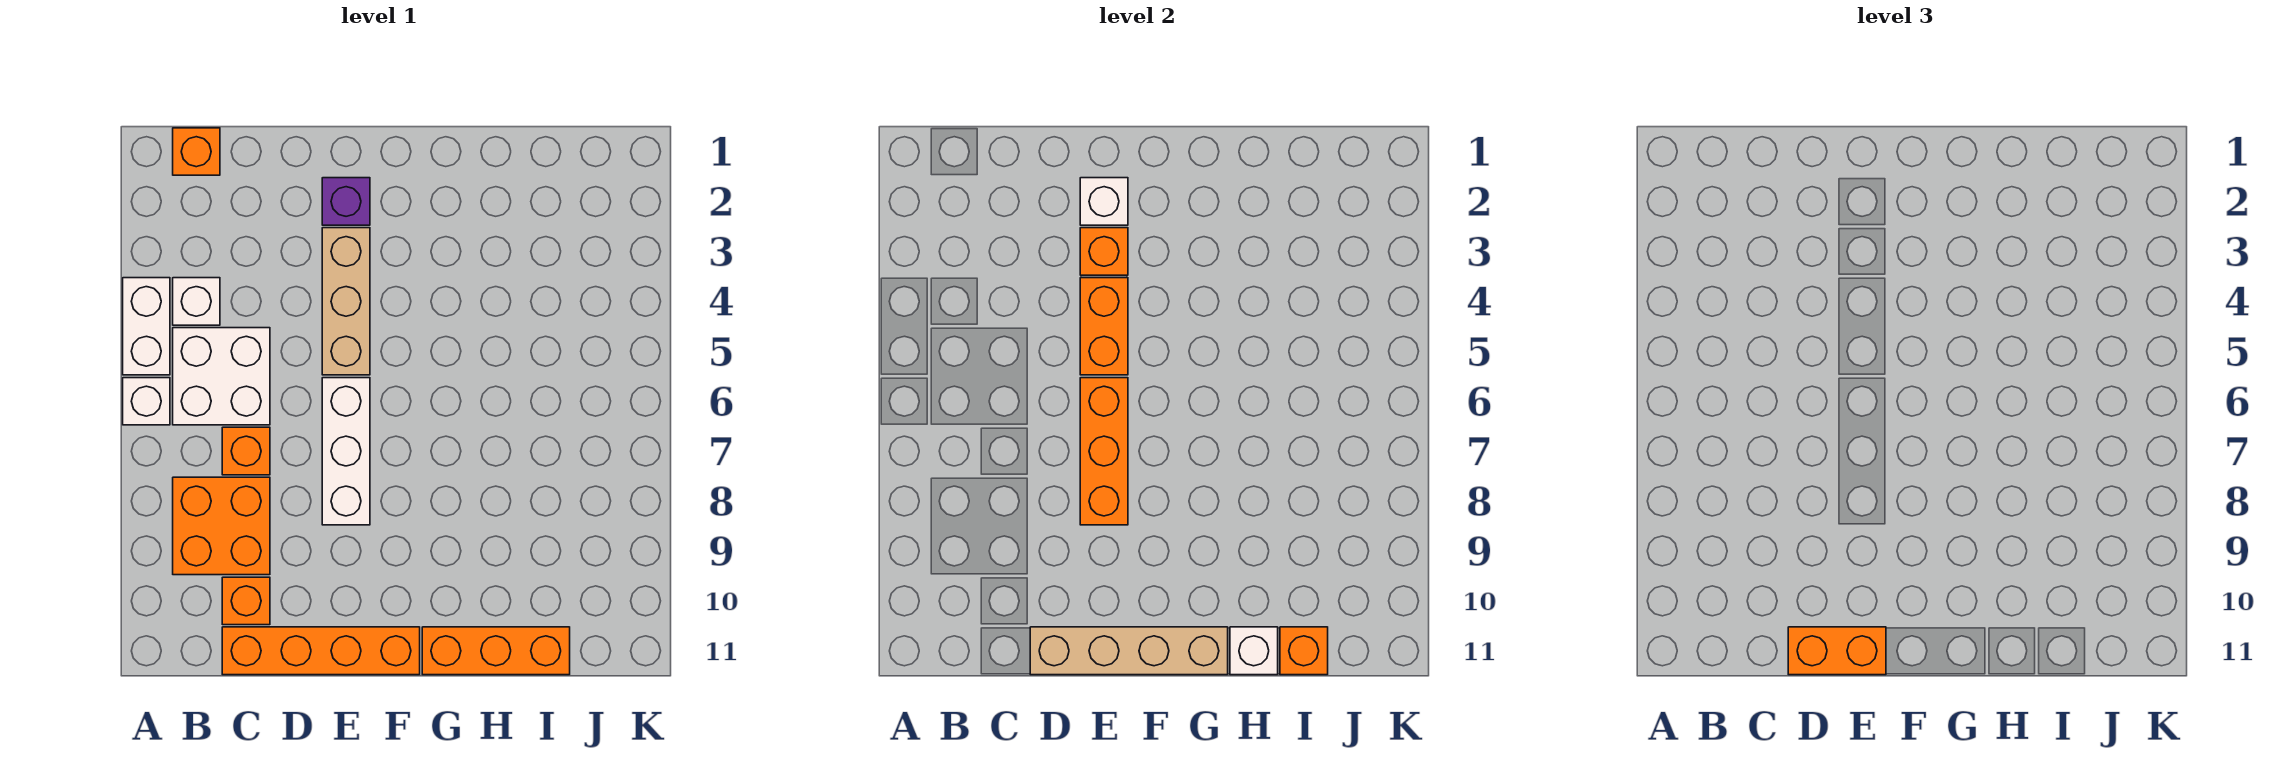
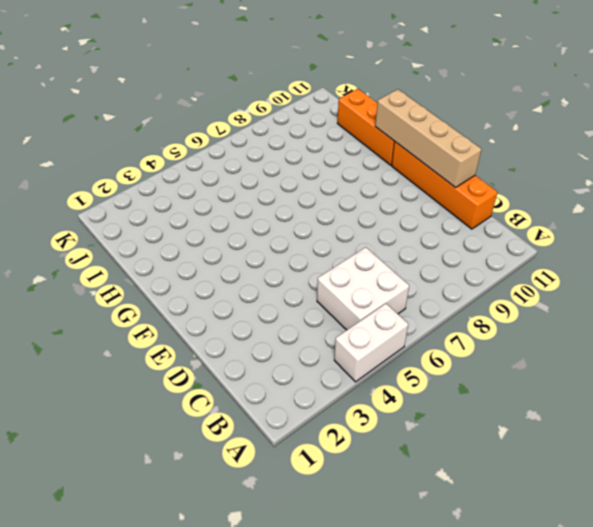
none -> white brick A6 level 1
none -> orange brick B1 level 1
none -> white brick B4 level 1

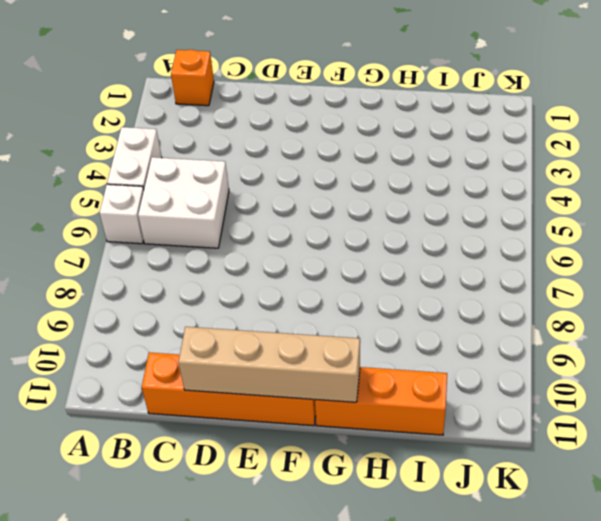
none -> white brick B4 level 1
none -> orange brick B8:C9 level 1
none -> orange brick C7 level 1

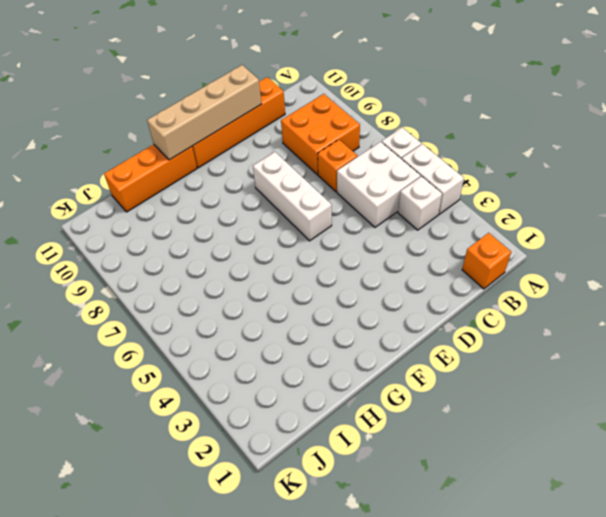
none -> orange brick C10 level 1
none -> purple brick E2 level 1
none -> tan brick E3:E5 level 1

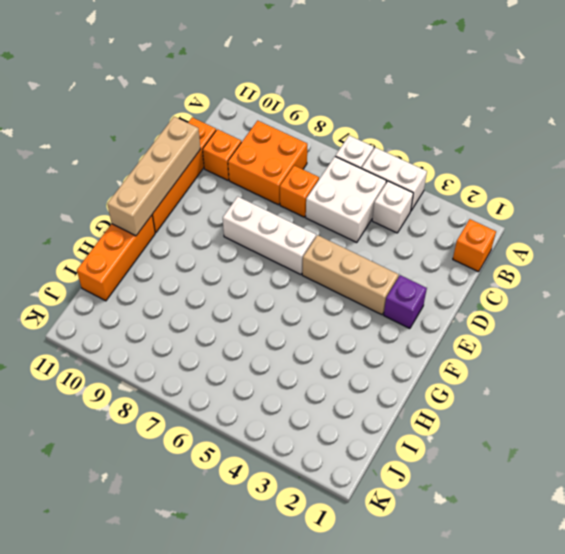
none -> white brick E2 level 2
none -> orange brick E3 level 2
none -> orange brick E4:E5 level 2

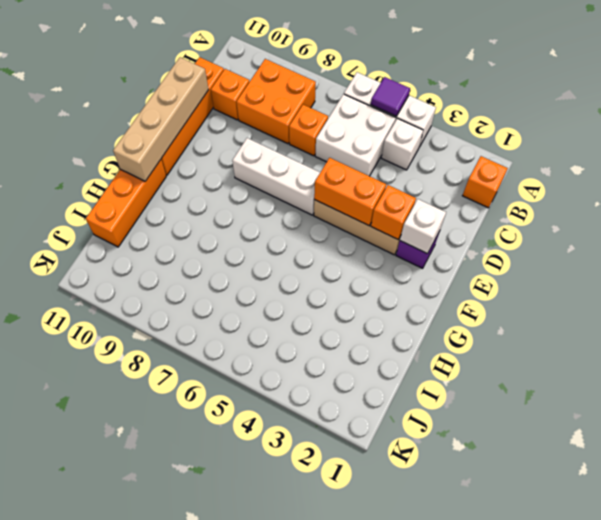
purple tile A5 level 2 -> none
none -> orange brick E6:E8 level 2
none -> white brick H11 level 2
none -> orange brick I11 level 2

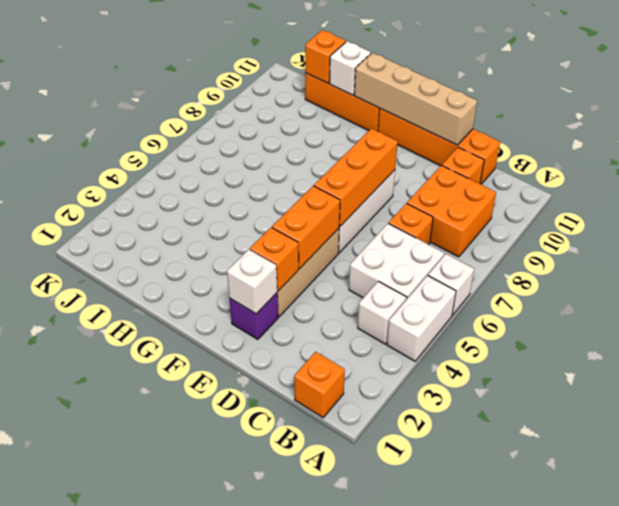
none -> orange brick D11:E11 level 3

